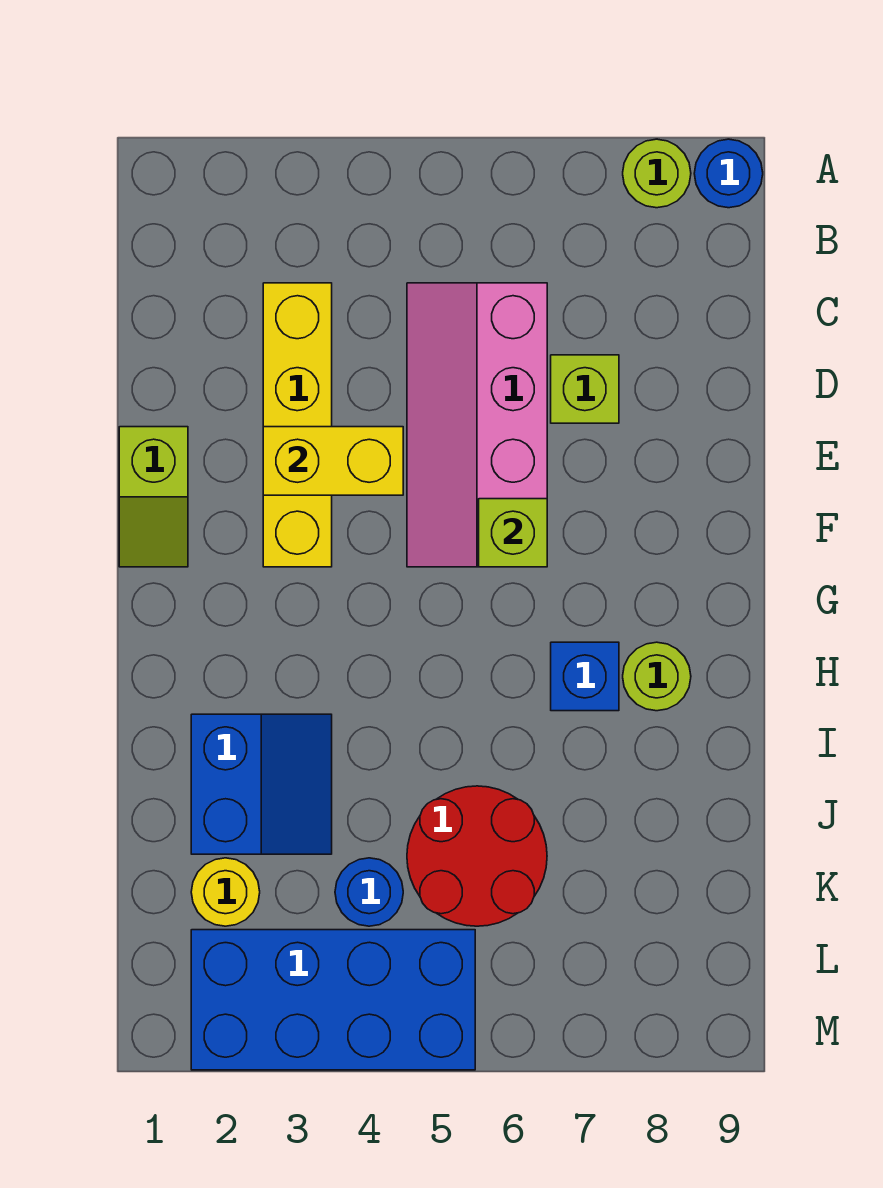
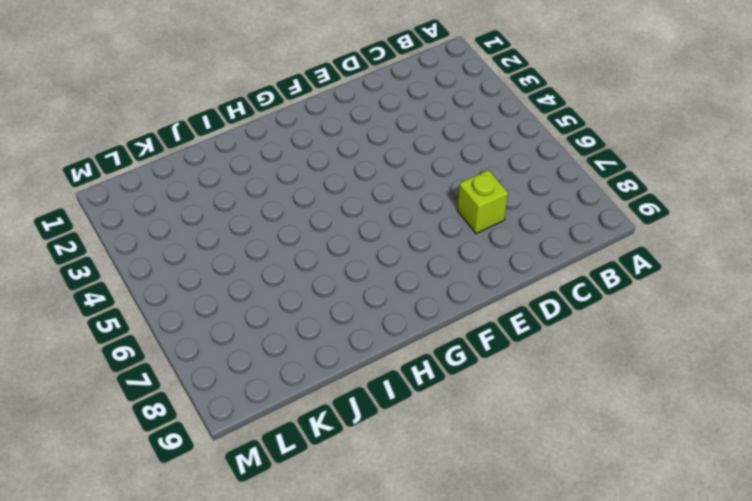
none -> lime round brick A8 level 1
none -> blue round brick A9 level 1
none -> yellow brick C3:F3 level 1

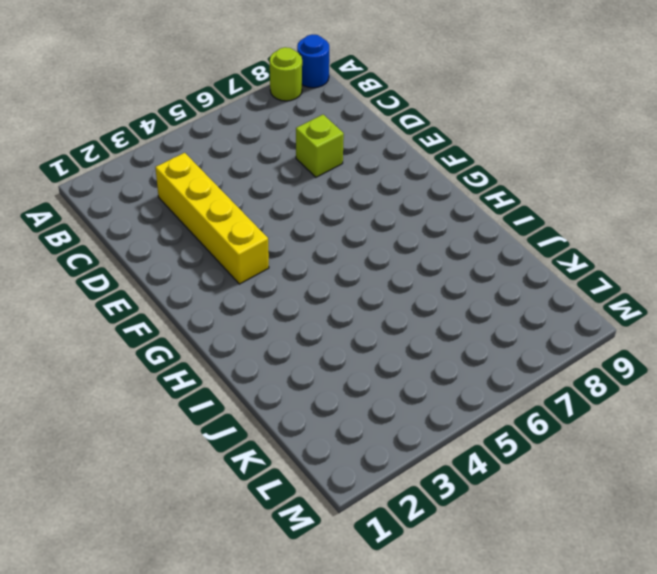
none -> pink slope C5:F6 level 1 top 6
none -> lime slope E1:F1 level 1 top E
none -> blue brick H7 level 1

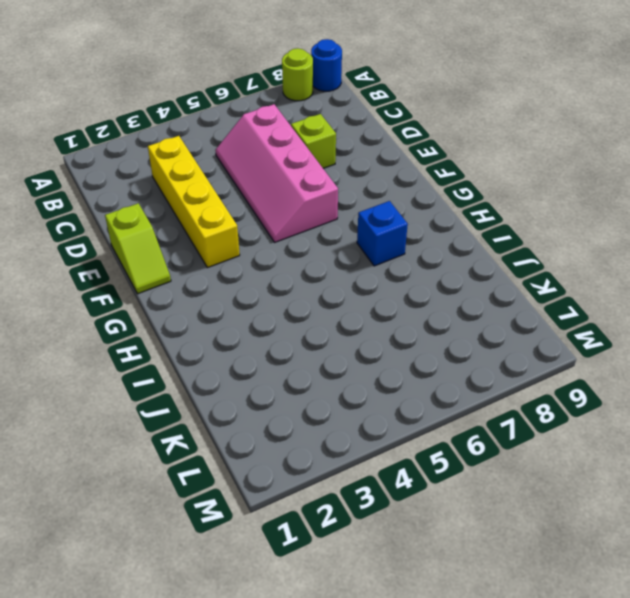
none -> lime round brick H8 level 1
none -> blue slope I2:J3 level 1 top 2
none -> red round brick J5:K6 level 1

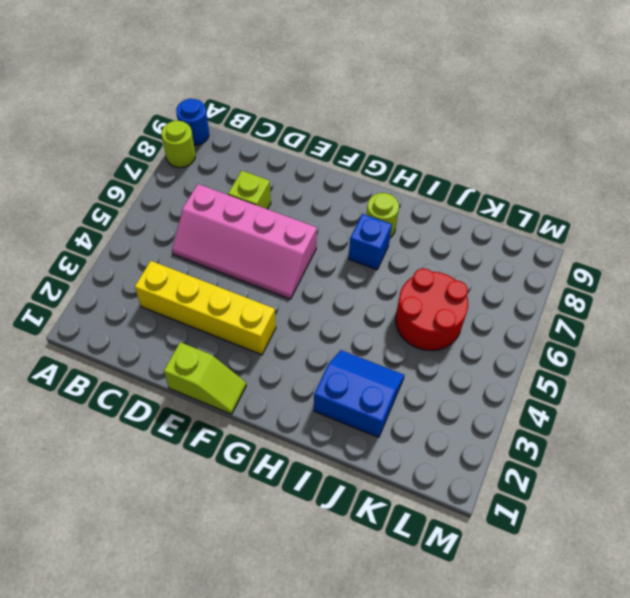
none -> yellow round brick K2 level 1
none -> blue round brick K4 level 1
none -> blue brick L2:M5 level 1

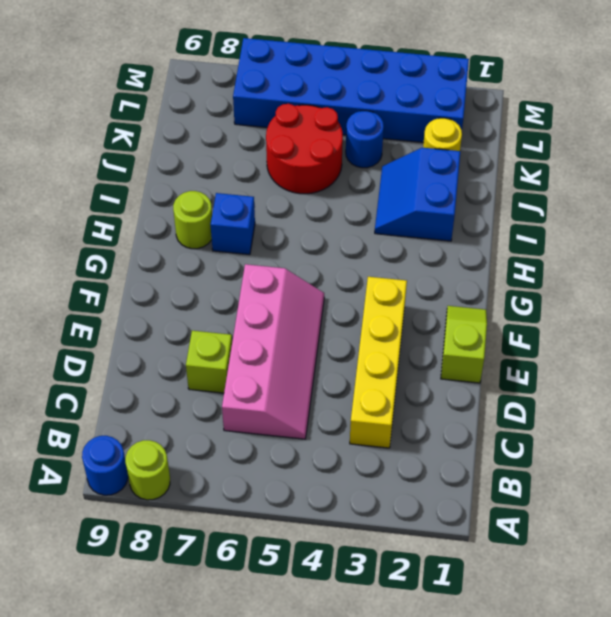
blue brick L2:M7 level 1 -> blue brick L2:M5 level 1
none -> yellow brick E3:E4 level 2
none -> lime brick F6 level 2

